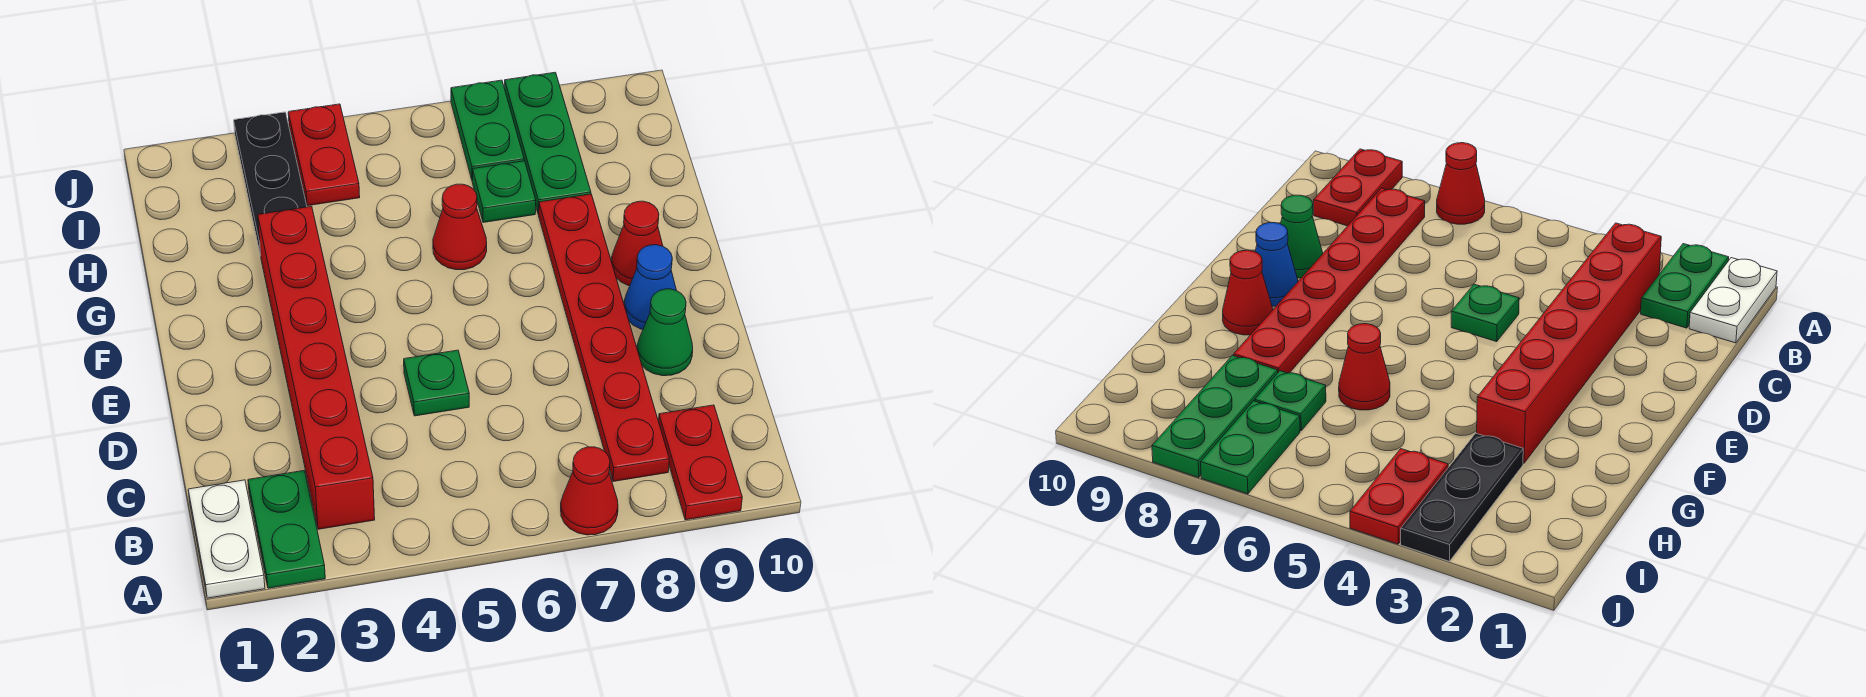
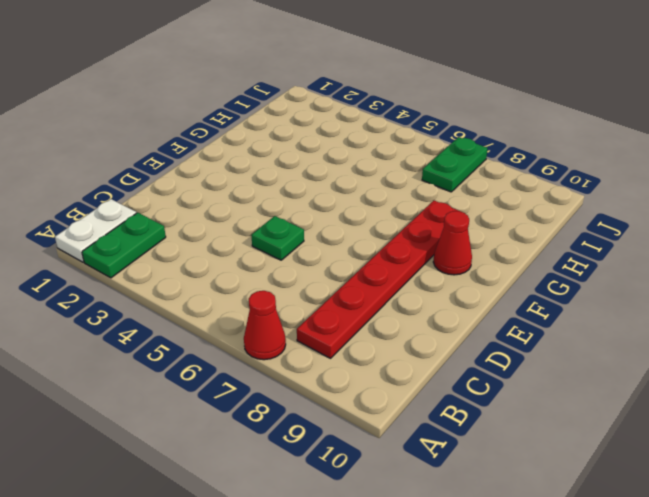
none -> red plate A9:B9 level 1
none -> red brick B3:G3 level 1
none -> green cone D9 level 1

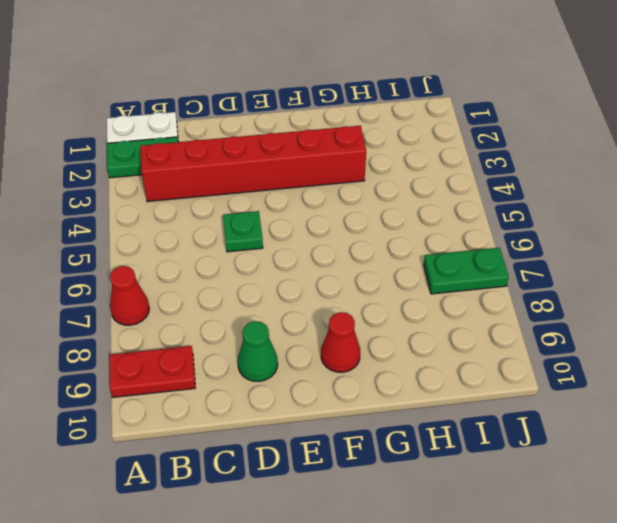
none -> red plate B8:G8 level 1
none -> blue cone E9 level 1
none -> red cone G6 level 1

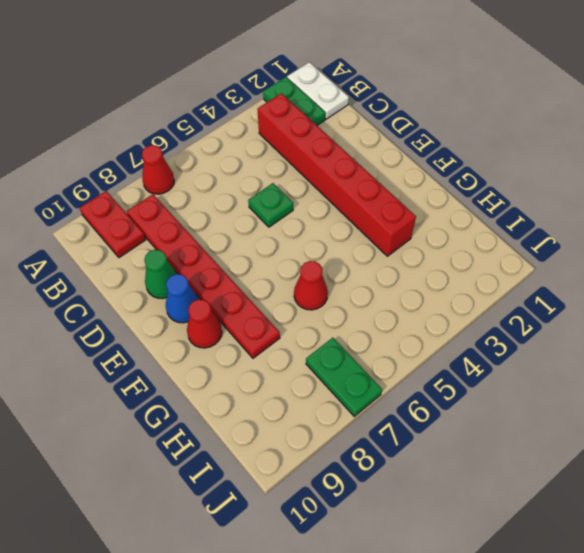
none -> black plate H3:J3 level 1
none -> green plate H7 level 1
none -> green plate H8:J8 level 1

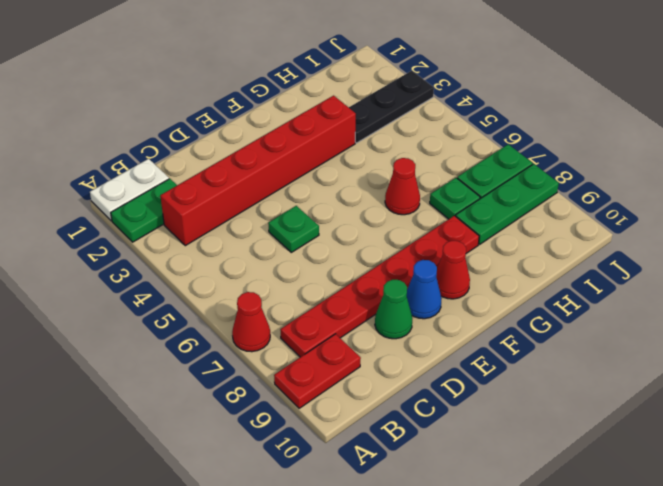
none -> red plate I4:J4 level 1

